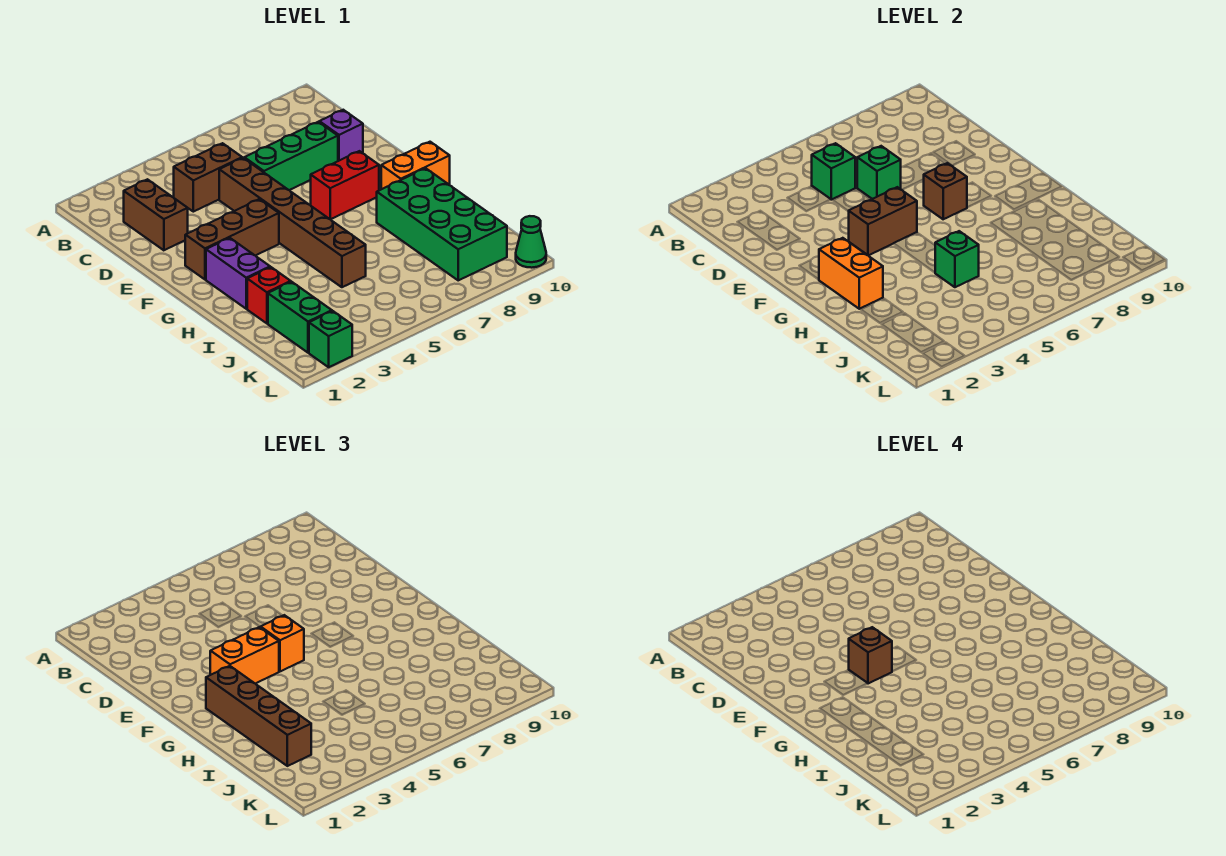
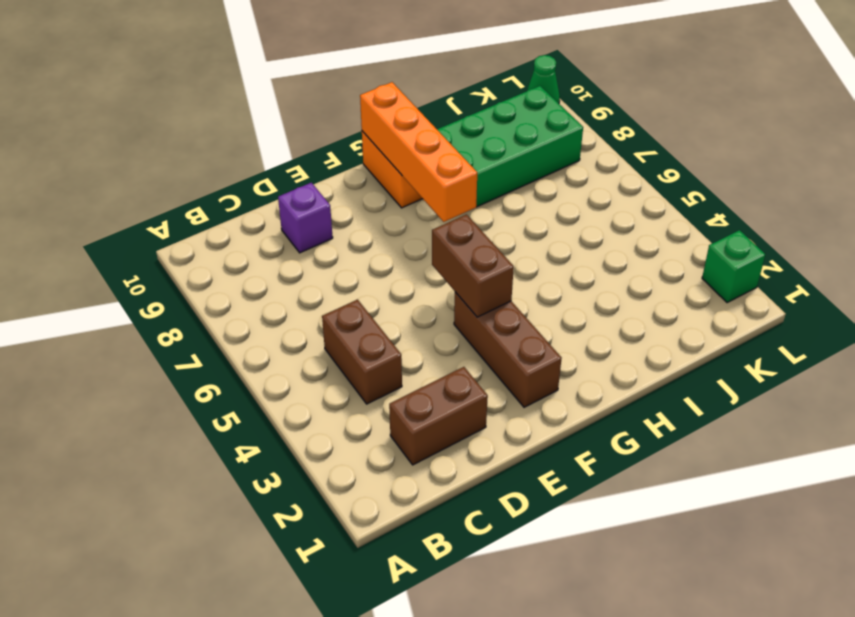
orange brick G7:G10 level 2 -> none
none -> brown brick D5:I5 level 1
none -> green brick D6:D8 level 1
none -> red brick F7:F8 level 1

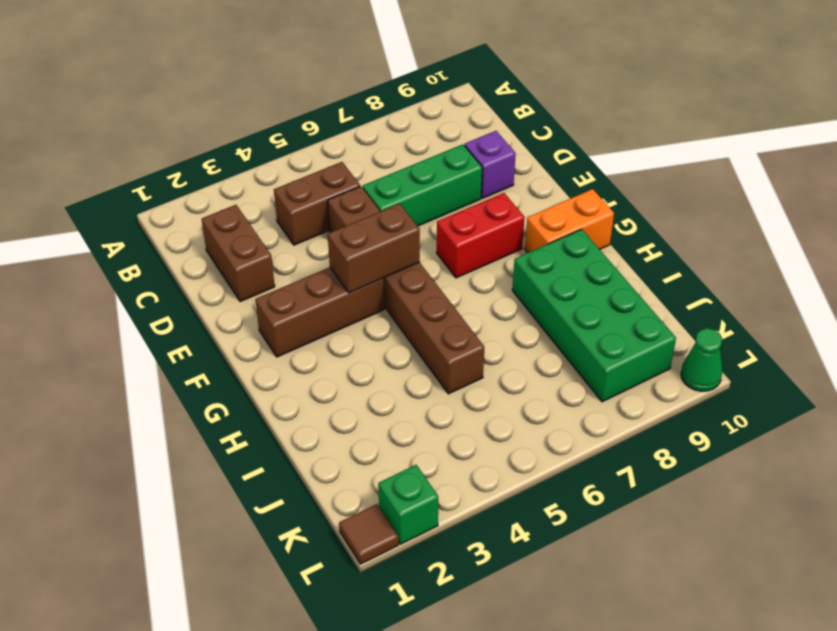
brown tile L1 level 1 -> none
none -> purple brick G2:H2 level 1
none -> red brick I2 level 1
none -> green brick J2:K2 level 1

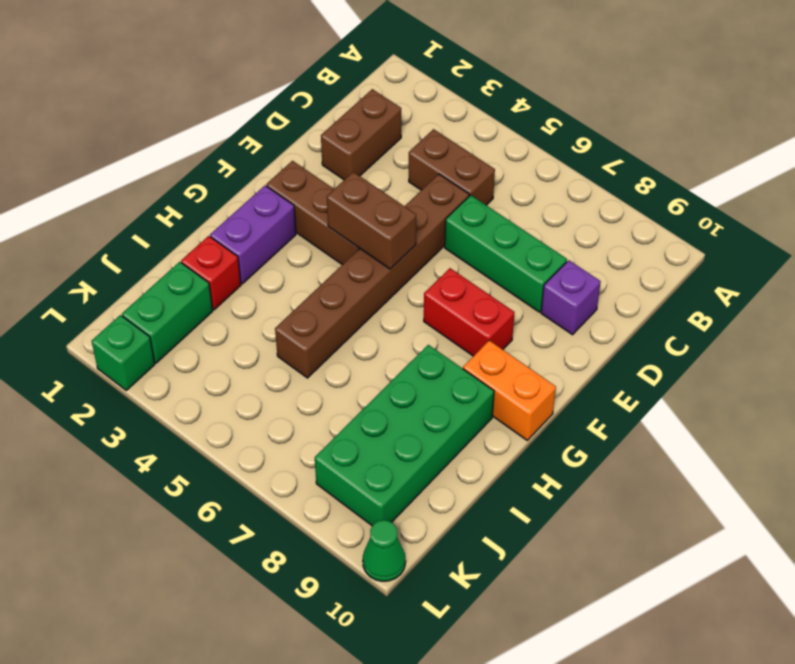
none -> green brick C5 level 2
none -> green brick D6 level 2
none -> brown brick F7 level 2

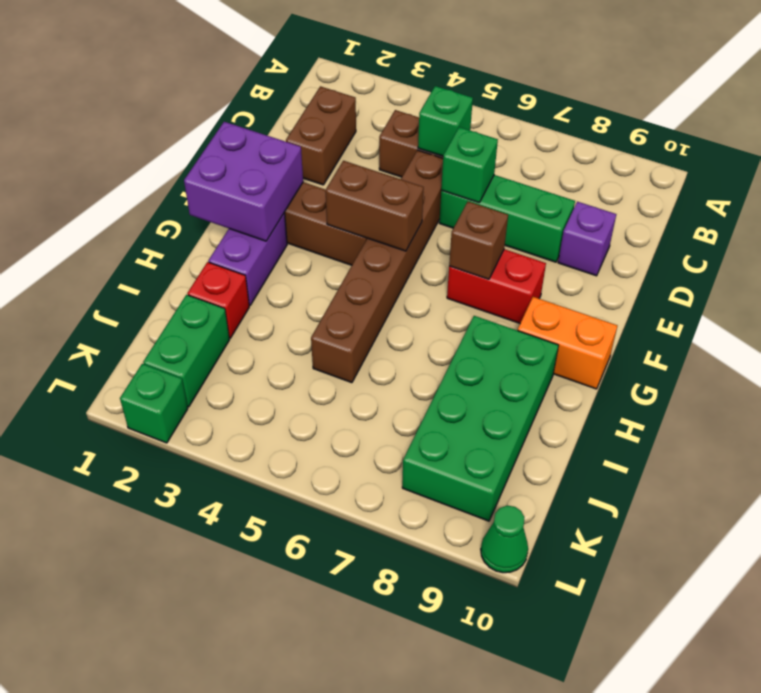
purple brick F1:G2 level 2 -> orange brick G2:H2 level 2
none -> green brick I5 level 2
none -> orange brick F3:F4 level 3
none -> orange brick F5 level 3

